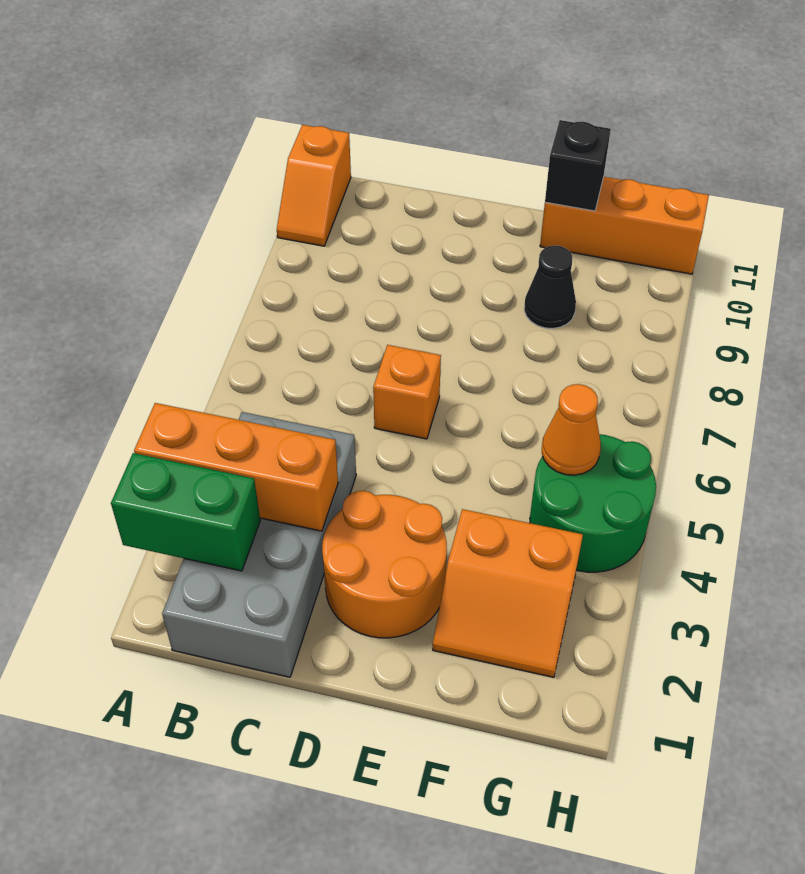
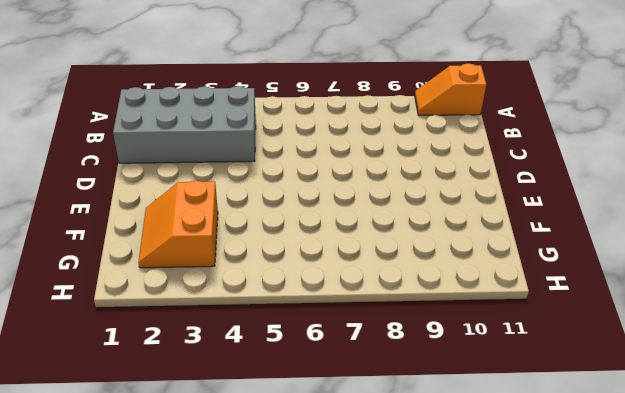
none -> orange round brick D2:E3 level 1
none -> orange brick D6 level 1
none -> black cone F9 level 1

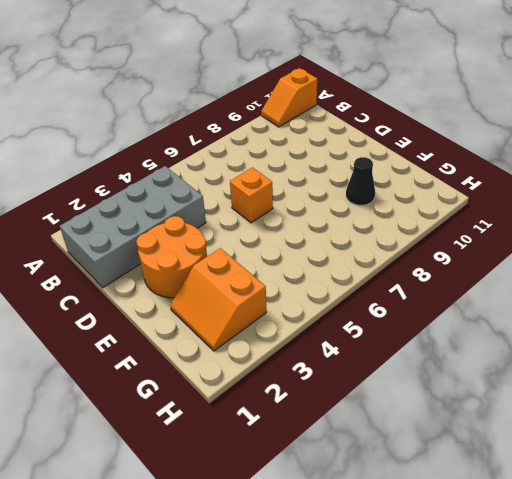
none -> orange brick F11:H11 level 1
none -> green round brick G4:H5 level 1
none -> green brick A2:B2 level 2

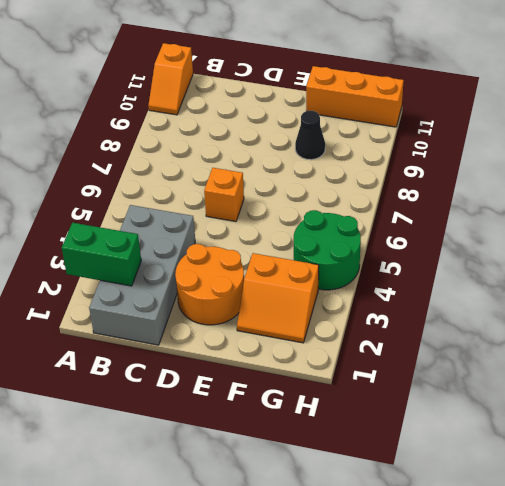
none -> orange brick A3:C3 level 2
none -> black brick F11 level 2
none -> orange cone G5 level 2

